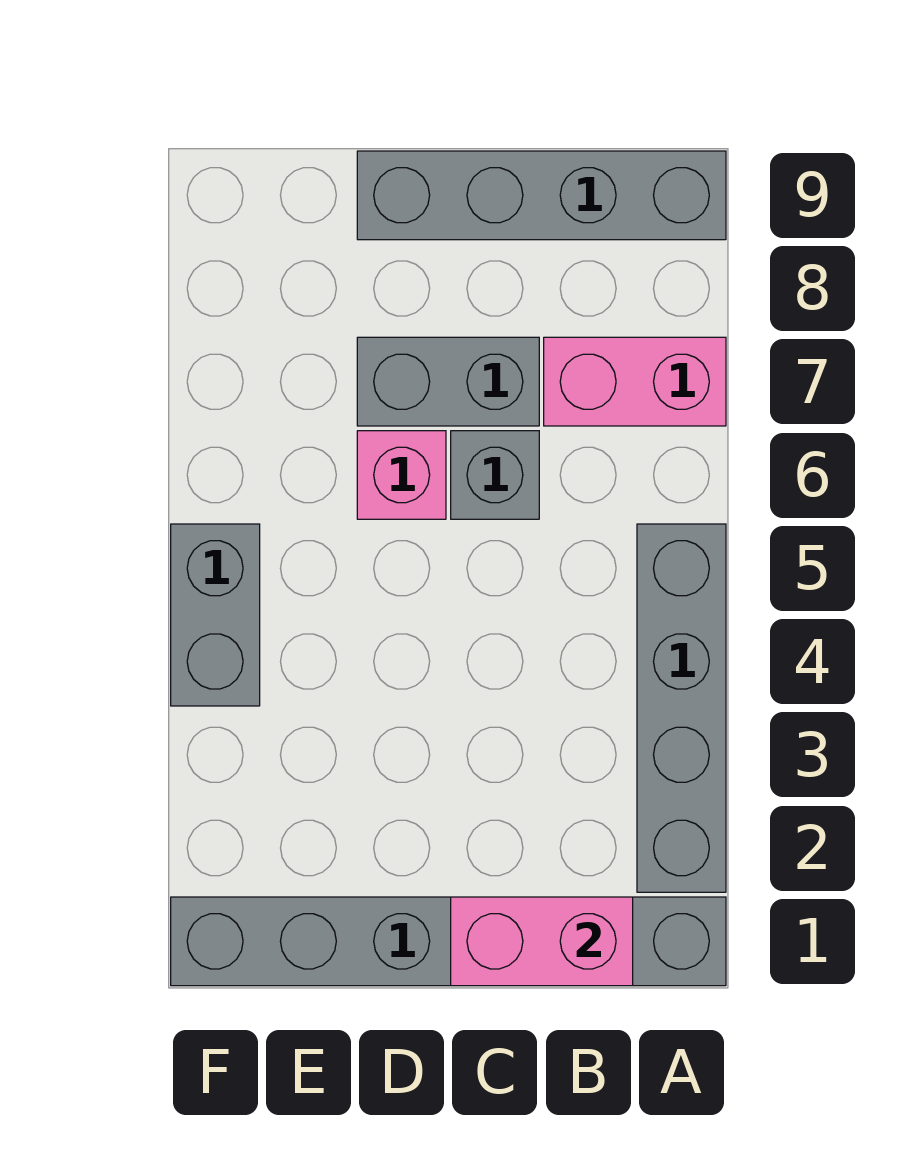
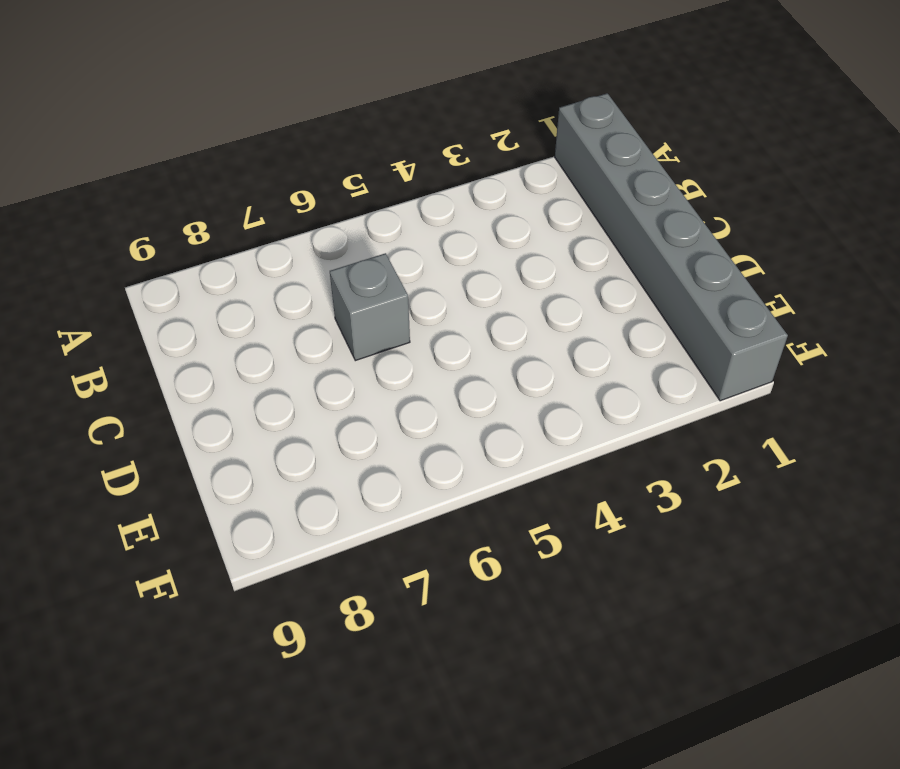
none -> grey brick A2:A5 level 1
none -> pink brick A7:B7 level 1

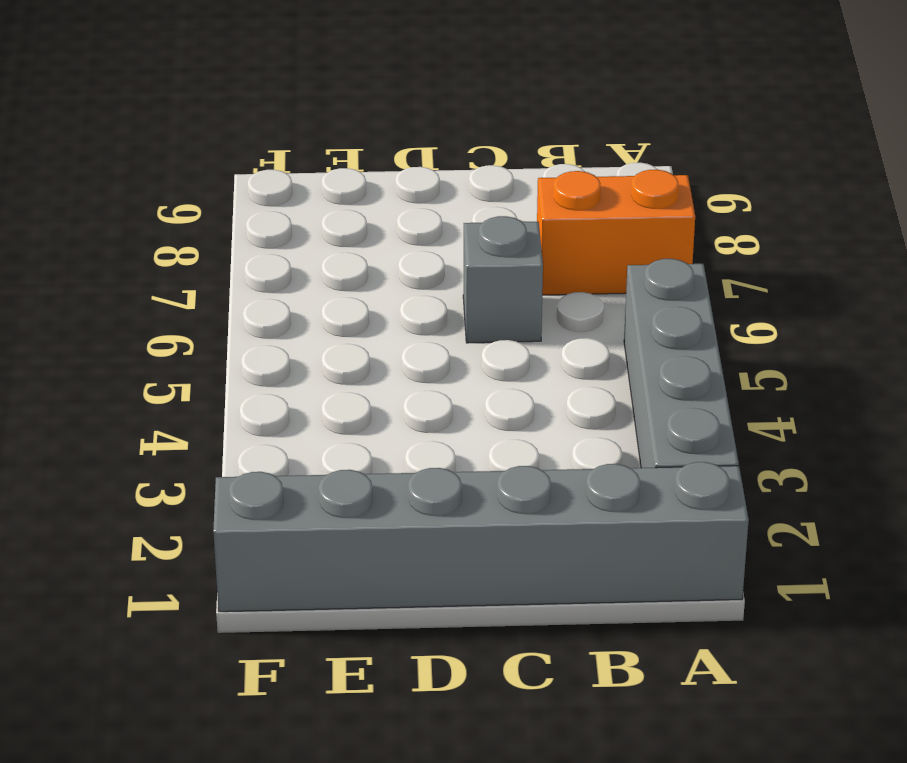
orange brick A7:B7 level 1 -> pink brick A7:B7 level 1
none -> grey brick A9:D9 level 1
none -> grey brick C7:D7 level 1

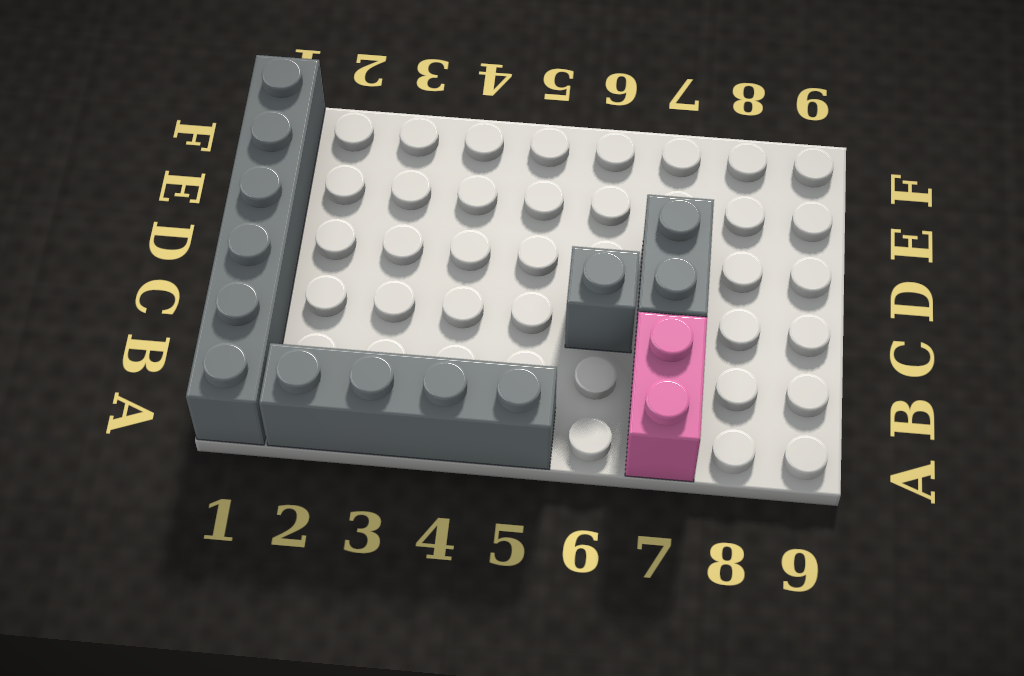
none -> grey brick A9:D9 level 1
none -> pink brick D6 level 1

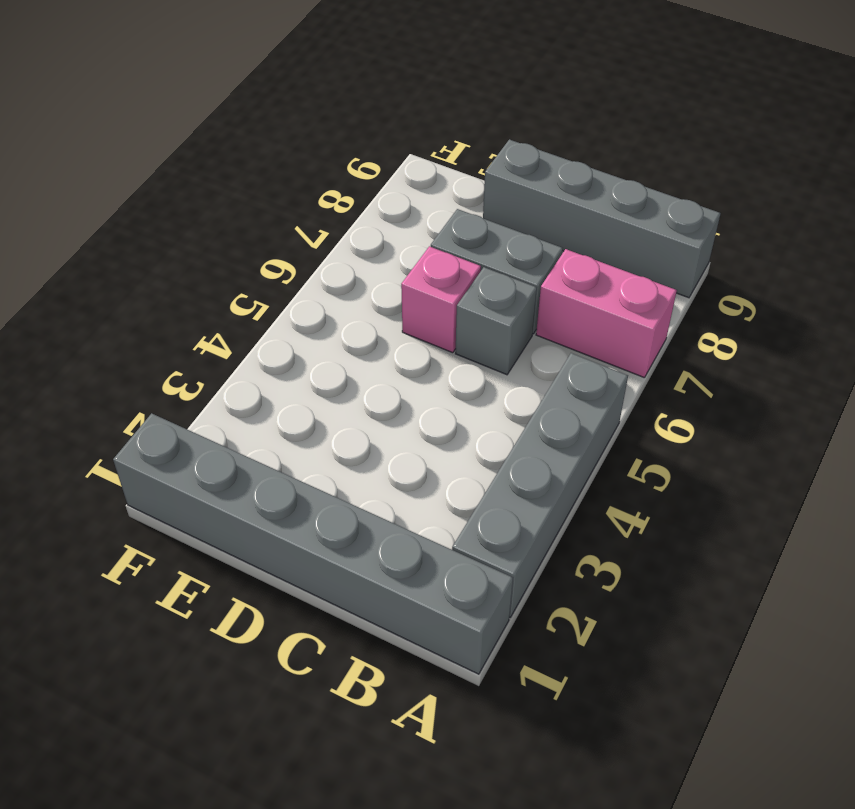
none -> grey brick F4:F5 level 1
none -> pink brick B1:C1 level 2

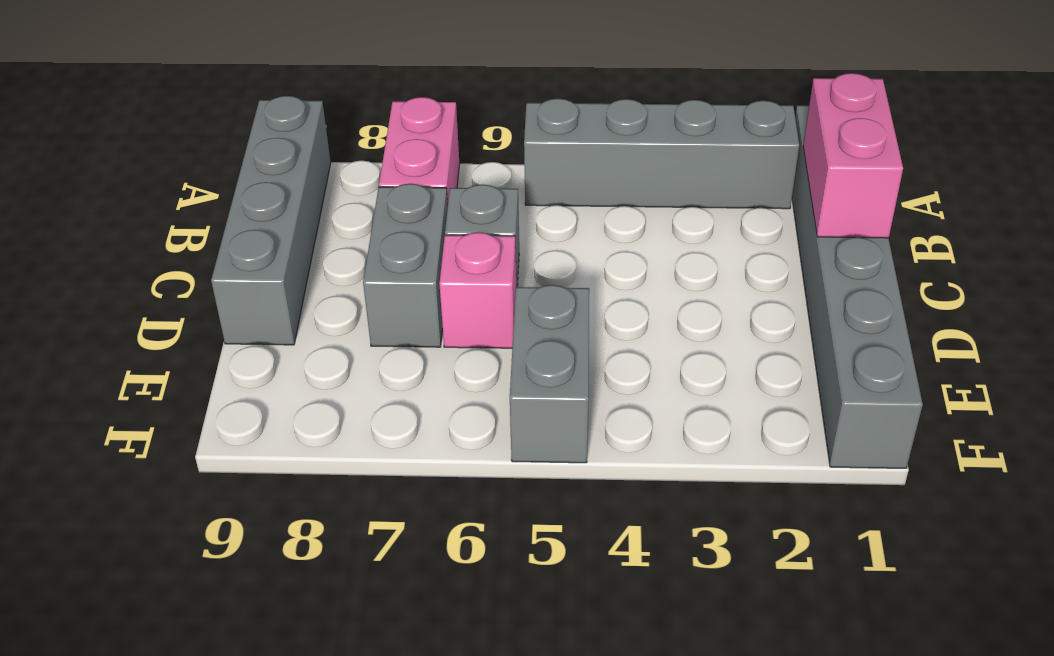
grey brick E5:F5 level 1 -> grey brick F4:F5 level 1

